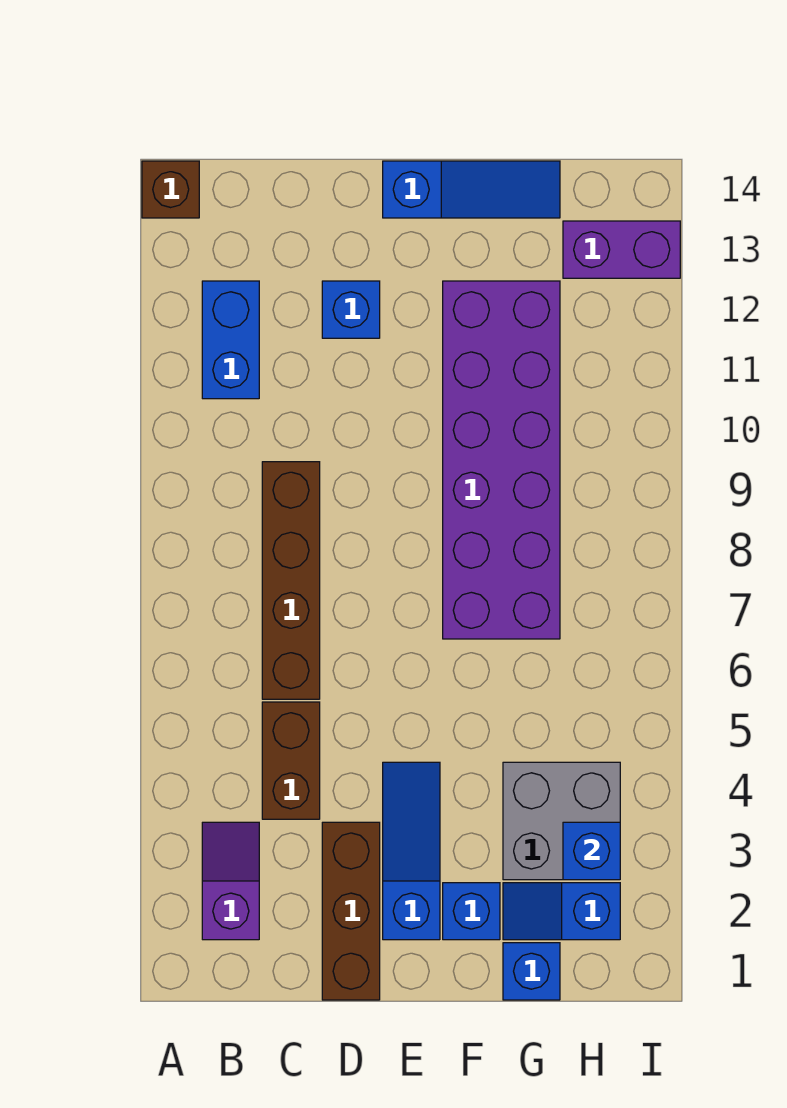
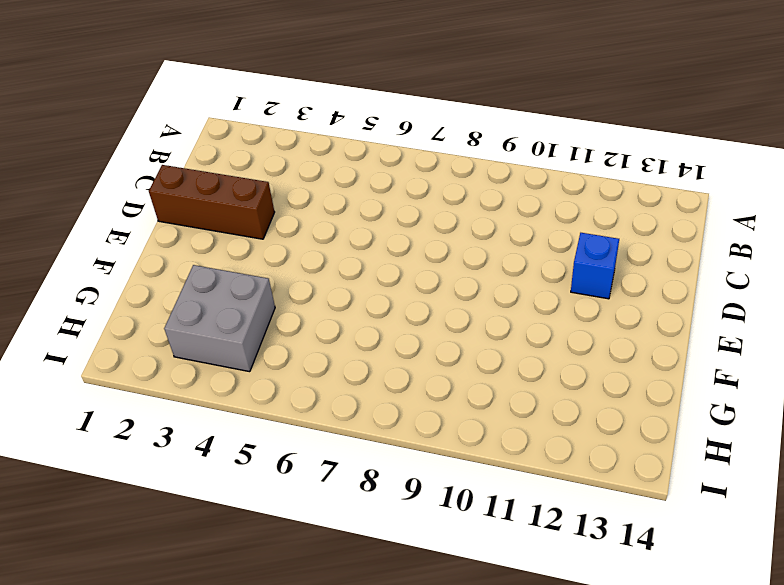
none -> brown brick A14 level 1
none -> purple slope B2:B3 level 1 top 2
none -> blue brick B11:B12 level 1

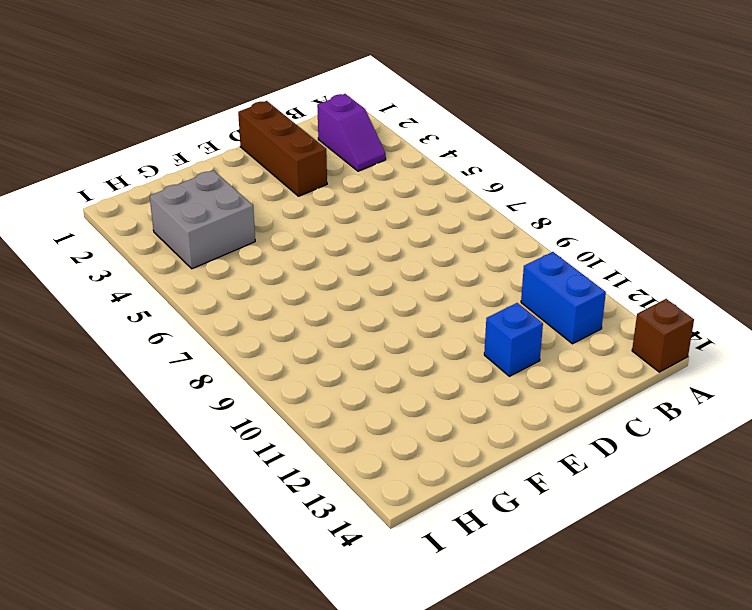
none -> brown brick C4:C5 level 1
none -> brown brick C6:C9 level 1
none -> blue slope E2:E4 level 1 top 2

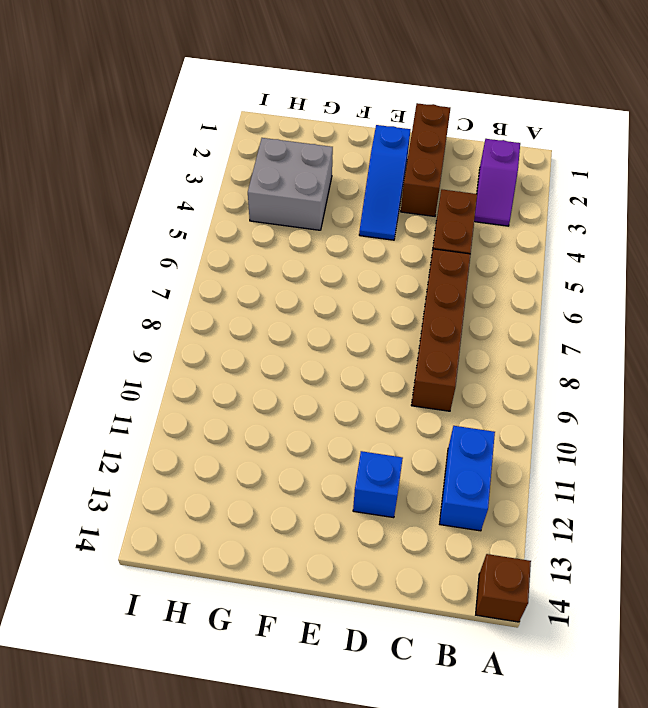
none -> blue slope E14:G14 level 1 top E
none -> blue brick F2 level 1
none -> purple brick F7:G12 level 1

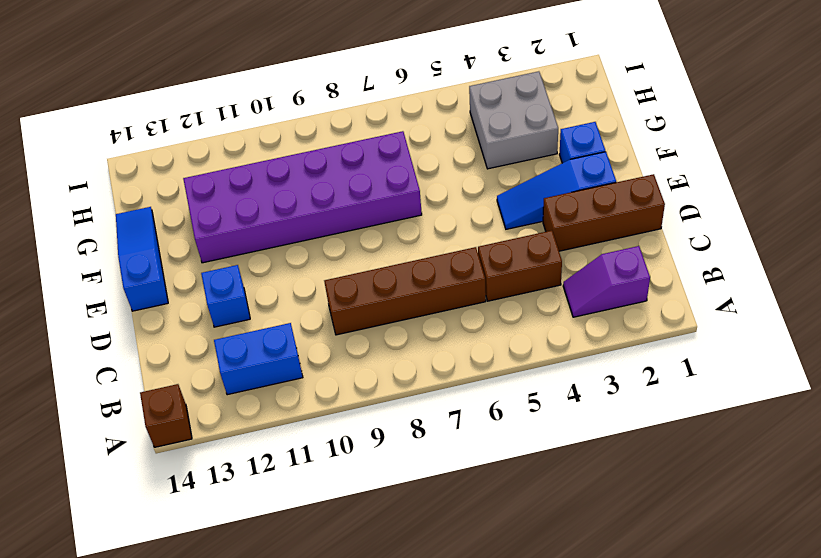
none -> blue brick G1 level 1
none -> blue slope G2:H2 level 1 top H
none -> purple brick H13:I13 level 1

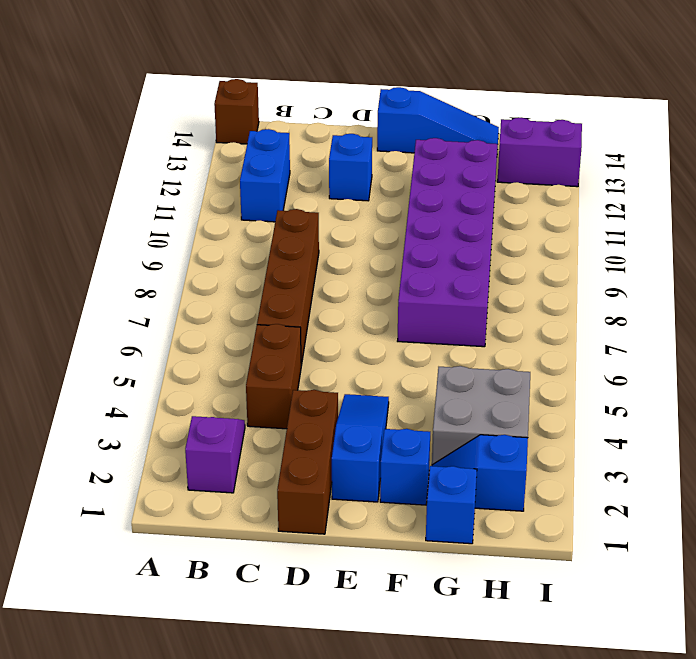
none -> blue brick H3 level 2

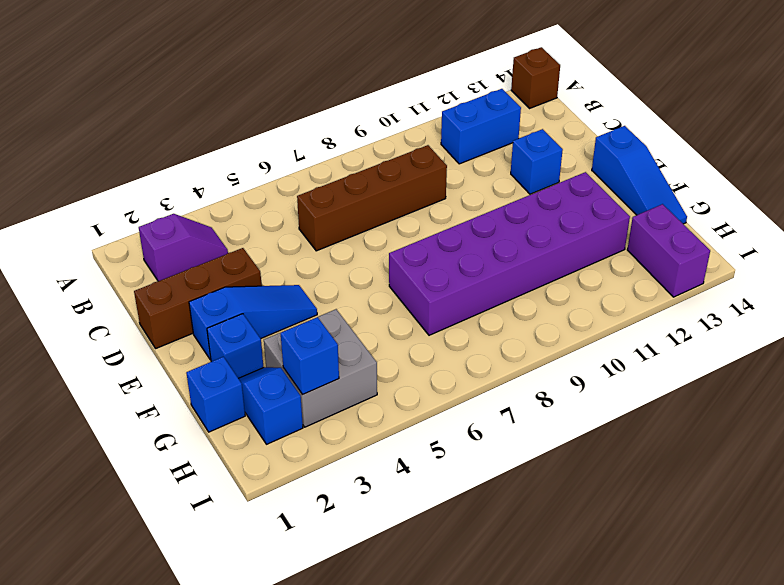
none -> brown brick C4:C5 level 1

